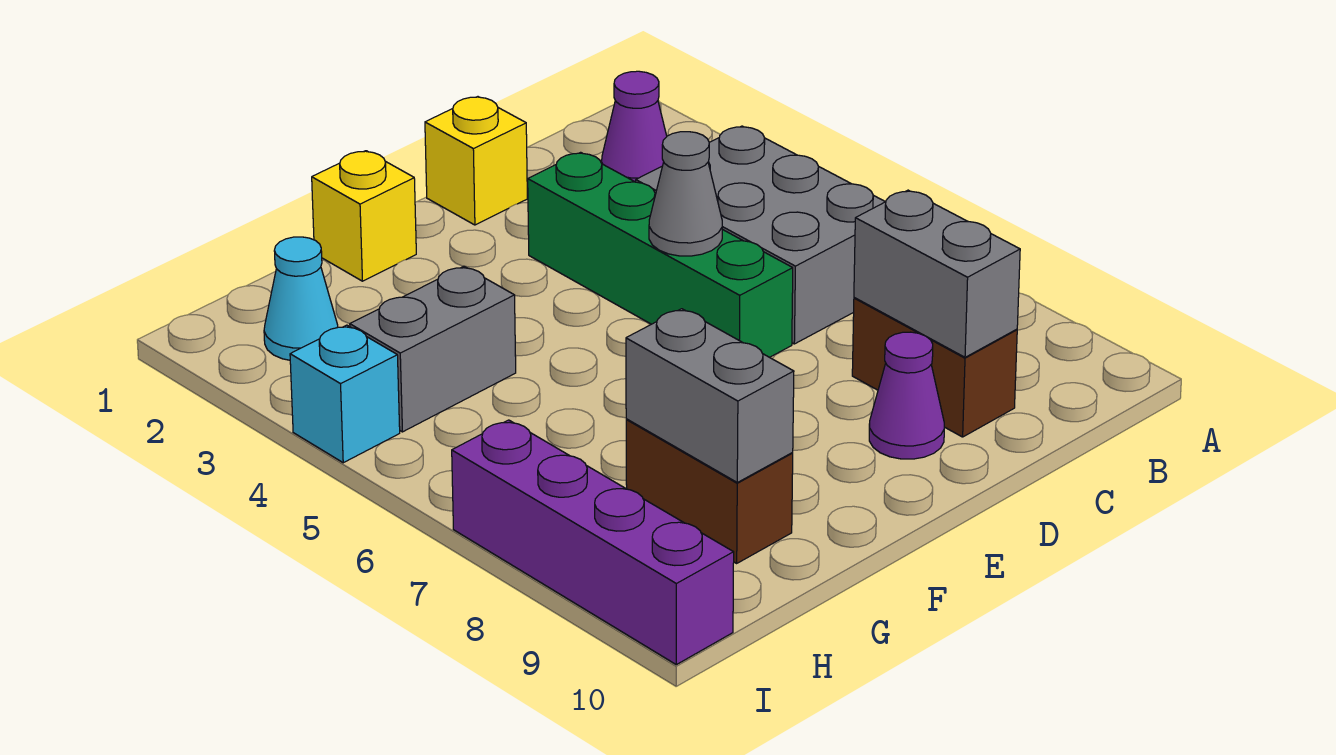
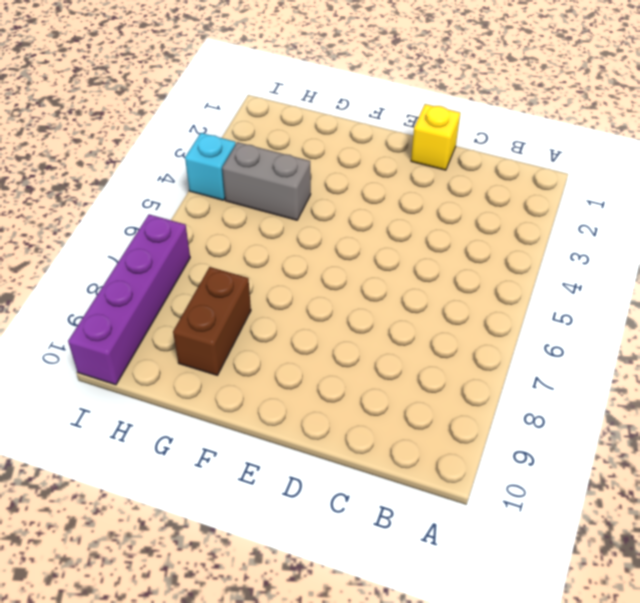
none -> purple cone B2 level 1
none -> grey brick B4:C6 level 1
none -> brown brick C8:C9 level 1

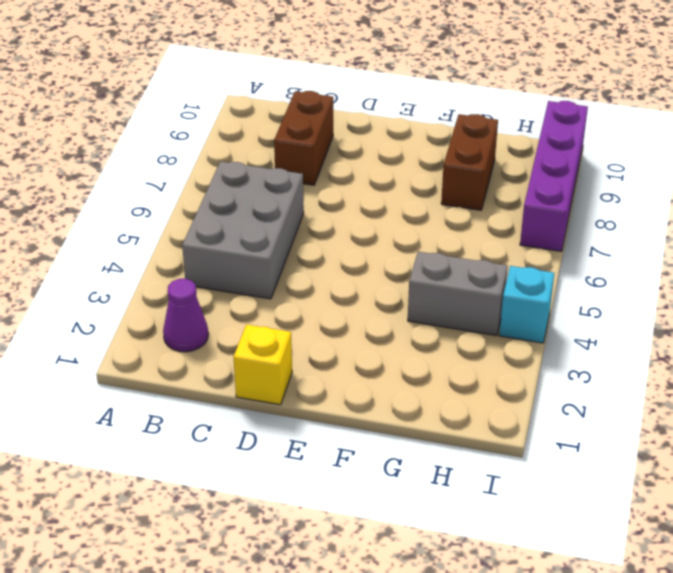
none -> green brick D3:D6 level 1
none -> purple cone D9 level 1
none -> yellow brick F1 level 1

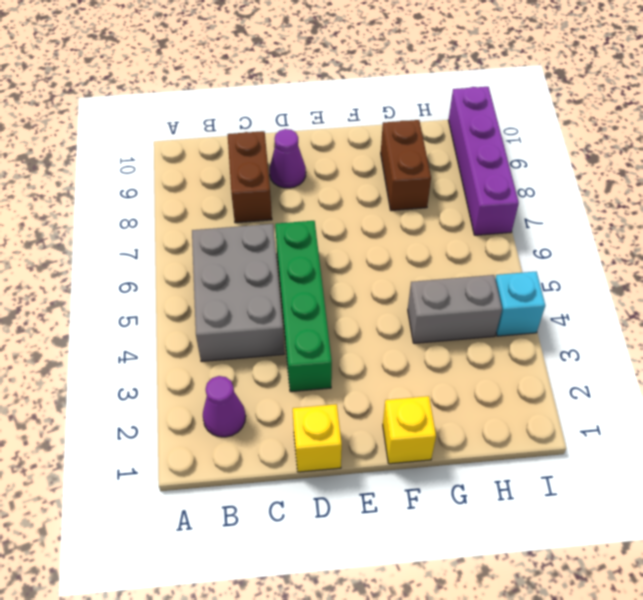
none -> cyan cone H2 level 1
none -> grey brick C8:C9 level 2
none -> grey cone D5 level 2

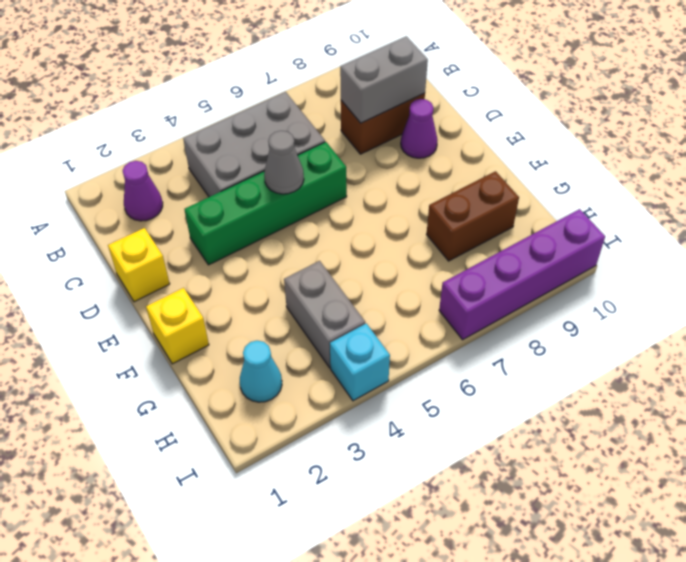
none -> grey brick G8:G9 level 2

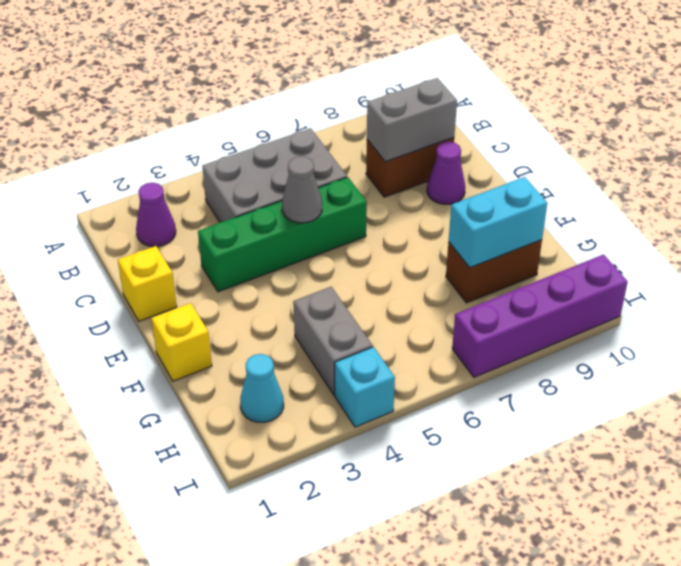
cyan brick G8:G9 level 2 -> grey brick G8:G9 level 2

